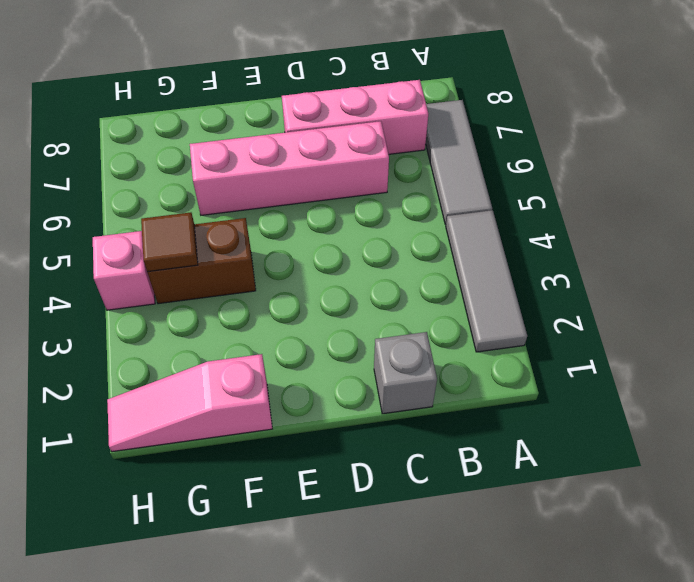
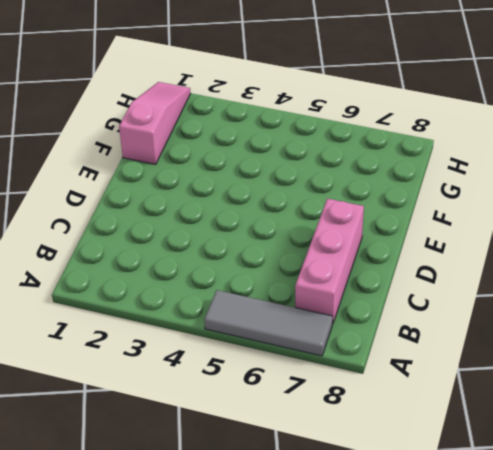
none -> grey tile A2:A4 level 1
none -> grey brick C1 level 1

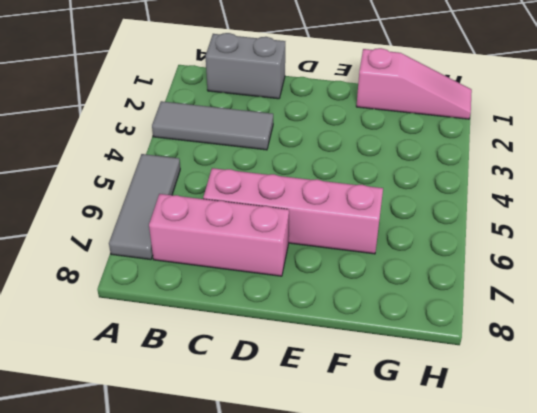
grey tile A3:C3 level 1 -> grey tile A2:A4 level 1
grey brick B1:C1 level 1 -> grey brick C1 level 1
none -> brown brick F4:G4 level 1
none -> pink brick H4 level 1

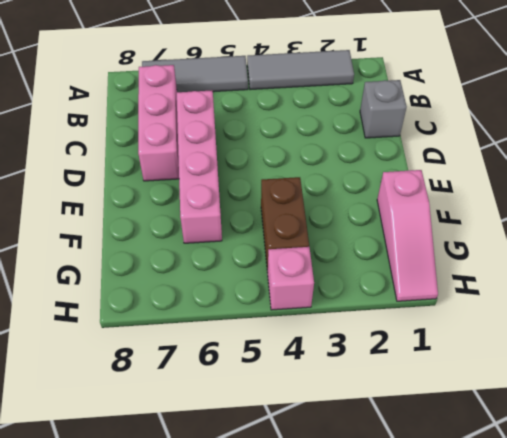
none -> brown tile G4 level 2

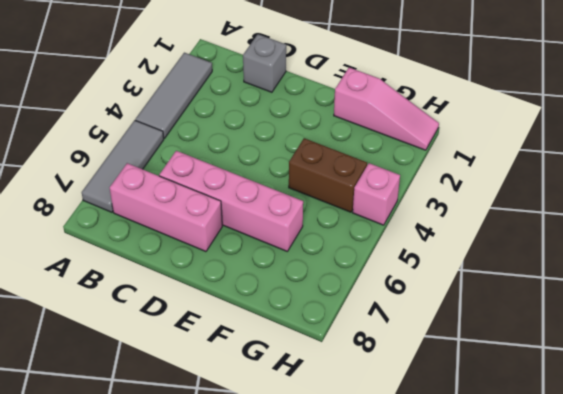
none -> brown tile G4 level 2

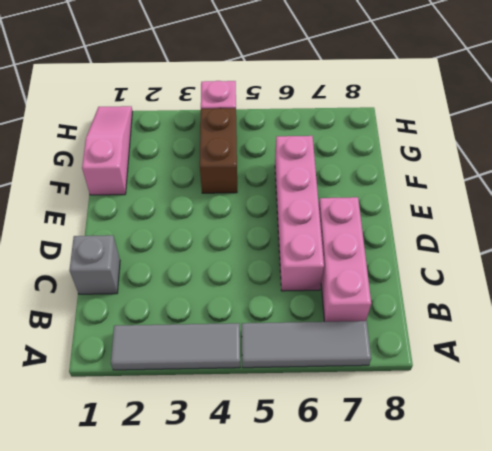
none -> brown tile G4 level 2

